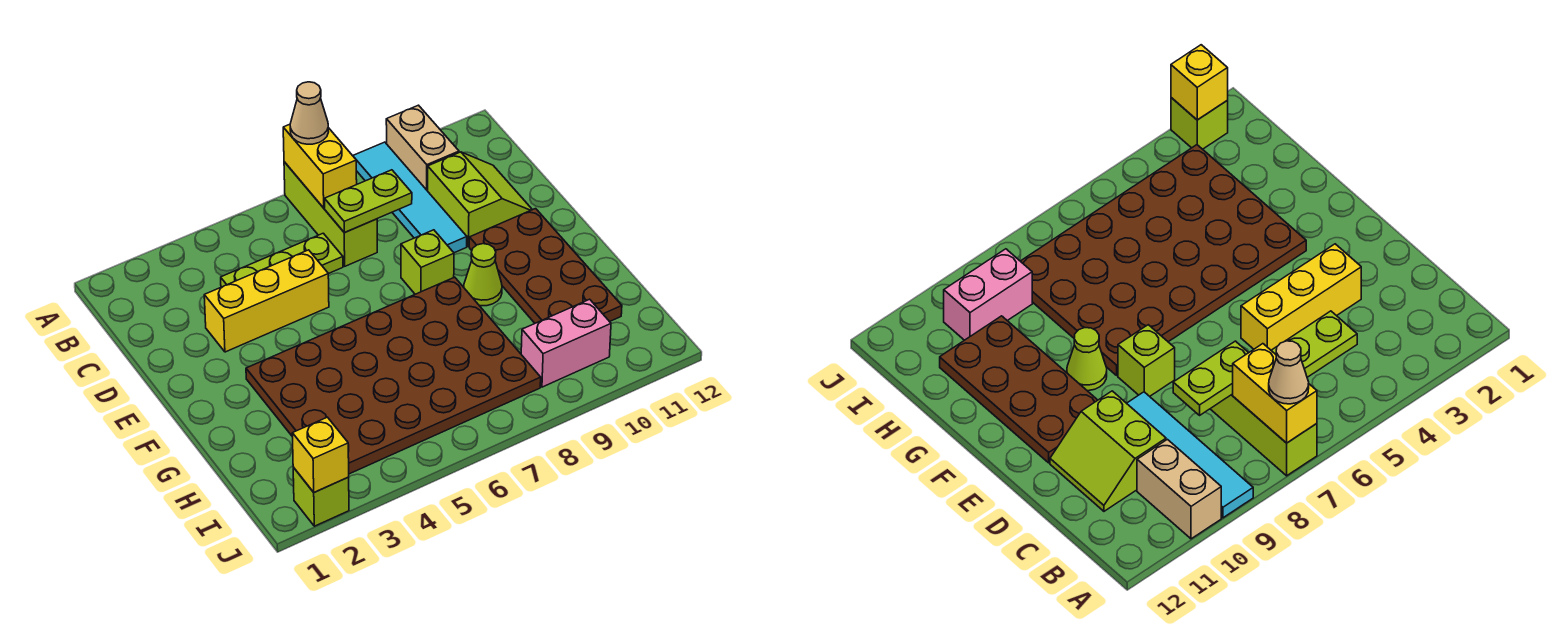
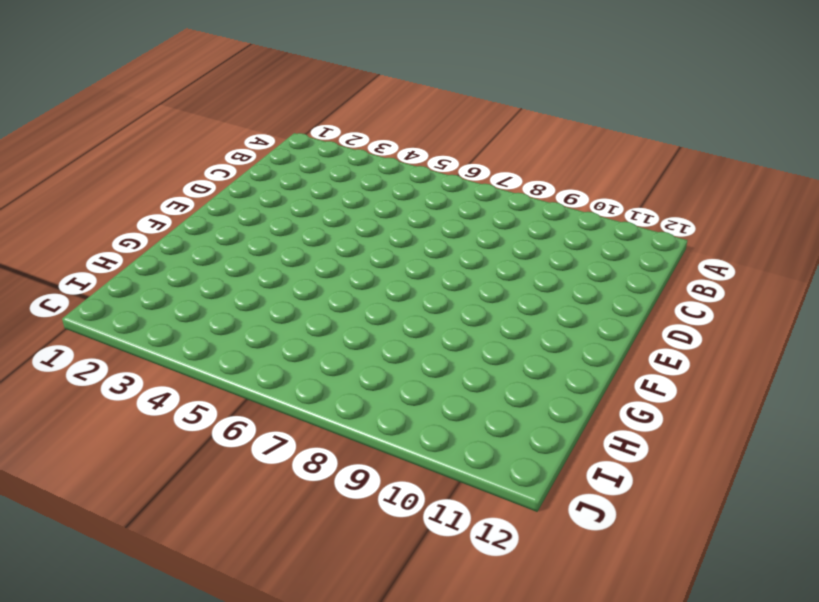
none -> lime brick A7:C7 level 1
none -> cyan tile A9:D9 level 1
none -> tan brick A10:B10 level 1

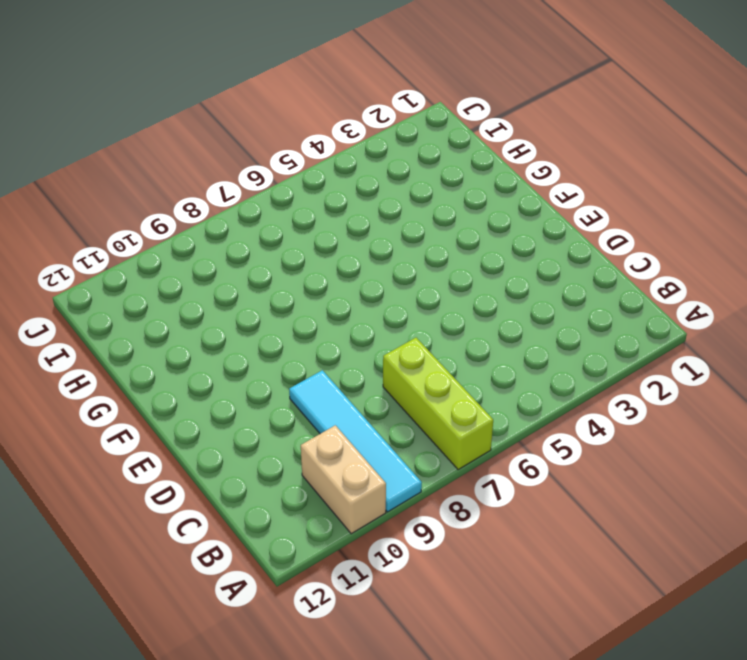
none -> lime plate C4:C6 level 1
none -> lime slope C10:D11 level 1 top 10
none -> yellow brick D3:D5 level 1

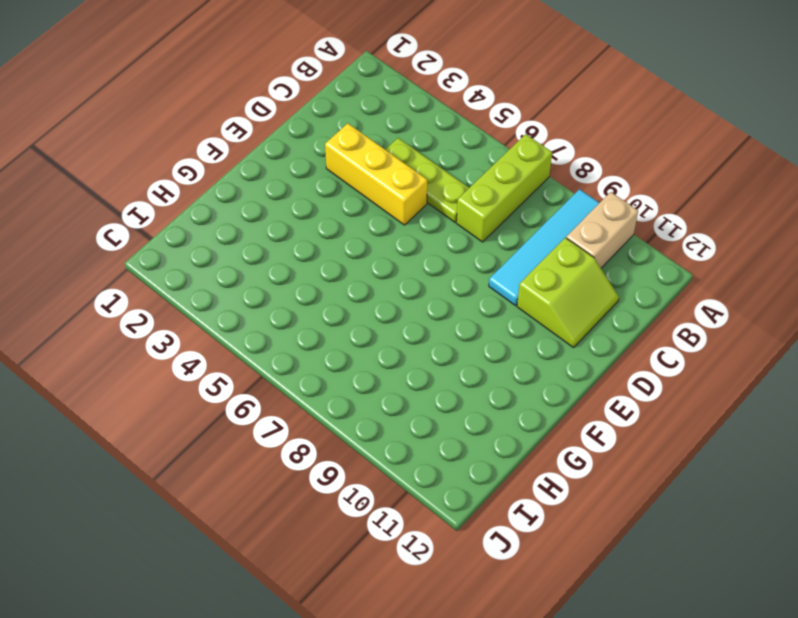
none -> lime brick E8 level 1
none -> brown plate E10:H11 level 1
none -> brown plate F3:I8 level 1

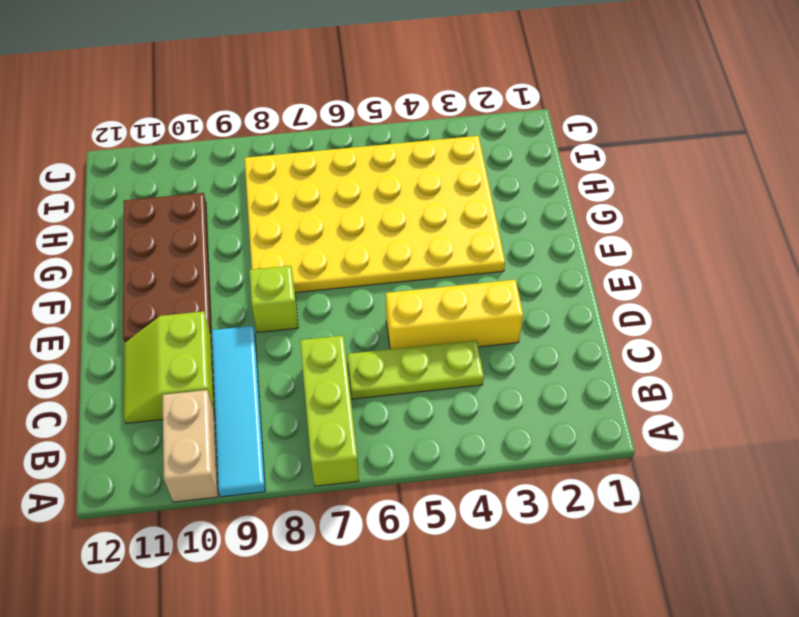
yellow plate F3:I8 level 1 -> brown plate F3:I8 level 1
none -> lime cone F9 level 1
none -> pink brick I9:I10 level 1
none -> lime brick J2 level 1

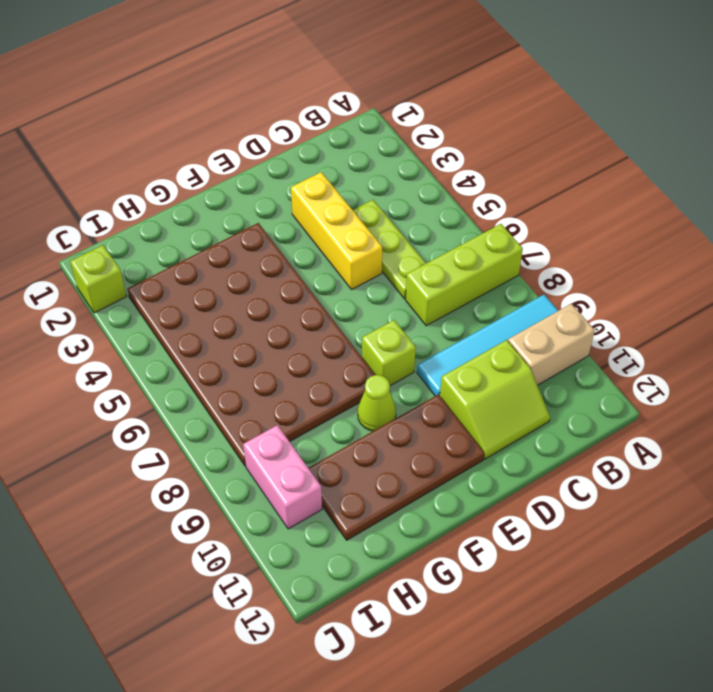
none -> yellow brick A7:B7 level 2
none -> lime plate C7:C8 level 2
none -> yellow brick J2 level 2

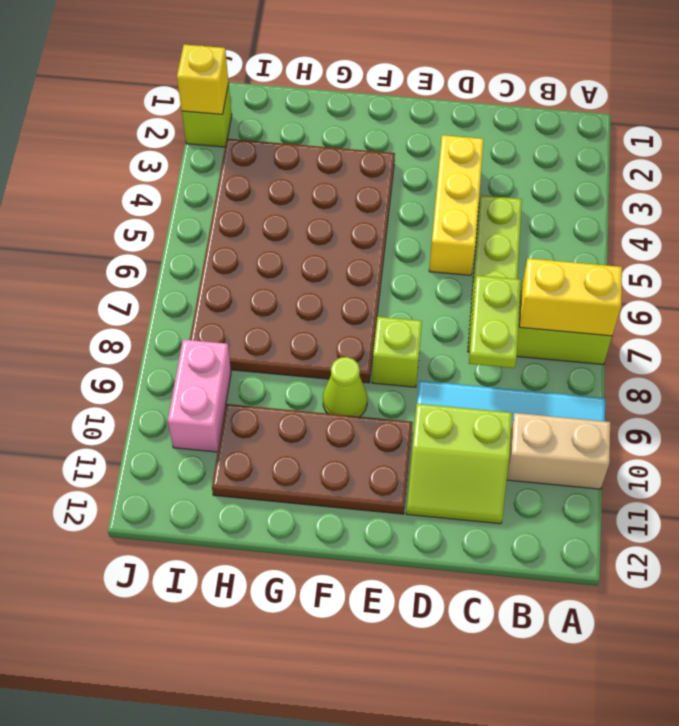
none -> tan cone A7 level 3

